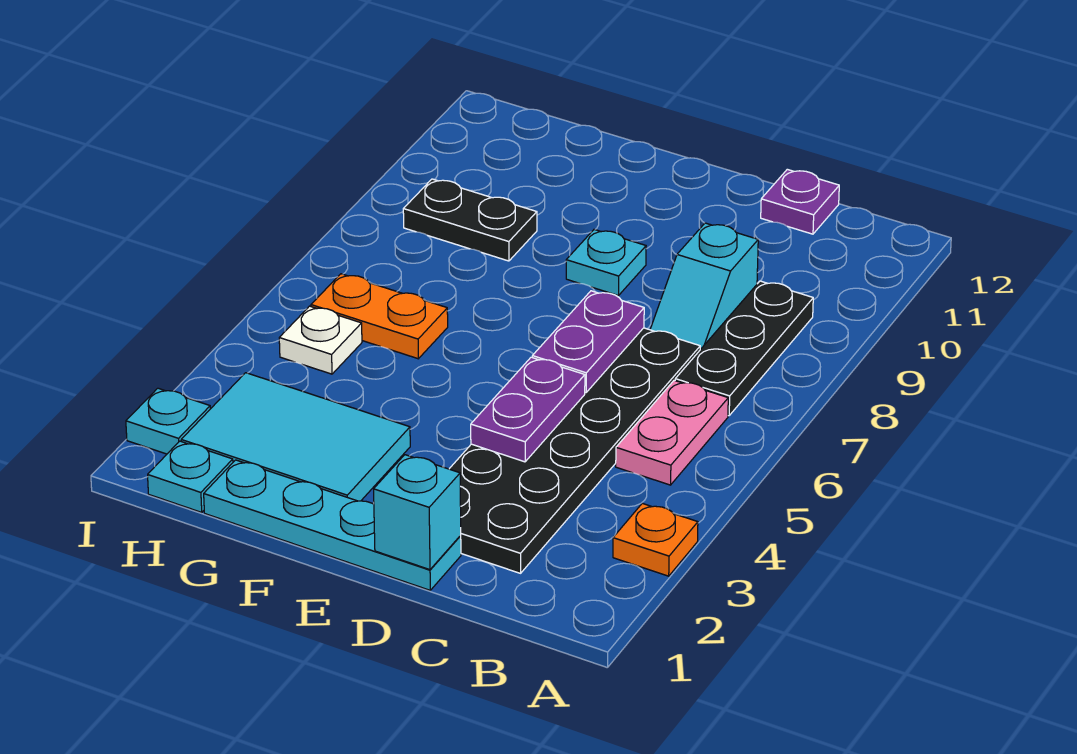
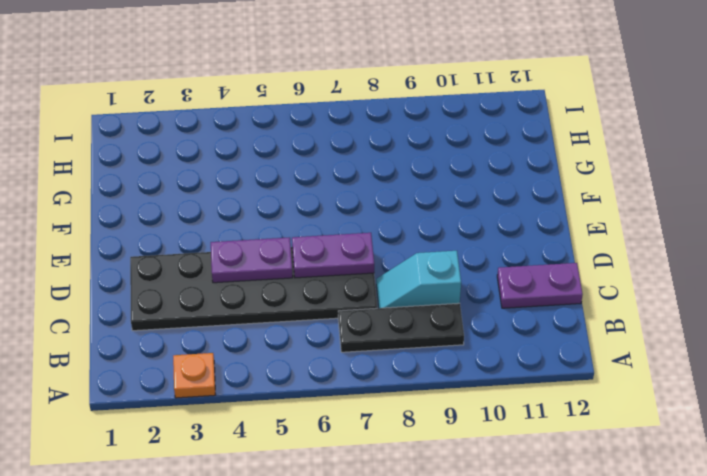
purple plate C11:C12 level 1 -> purple plate C12 level 1
none -> pink plate B5:B6 level 1
none -> cyan plate D1:G1 level 1
none -> cyan plate E9 level 1

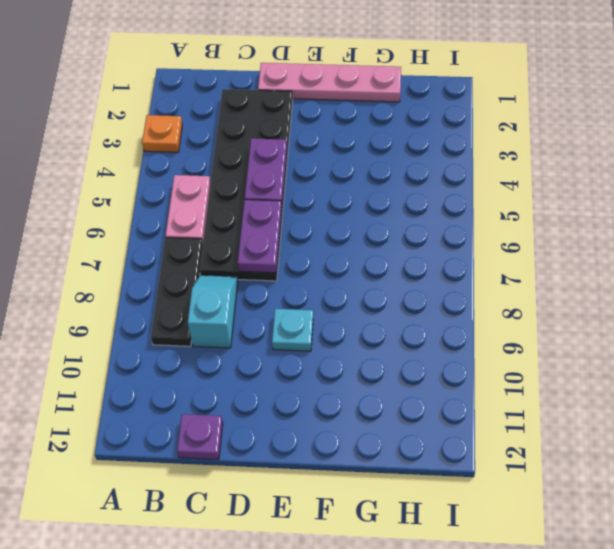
pink plate D1:G1 level 1 -> cyan plate D1:G1 level 1
none -> cyan tile F2:H3 level 1
none -> orange plate G6:H6 level 1
none -> black plate G9:H9 level 1

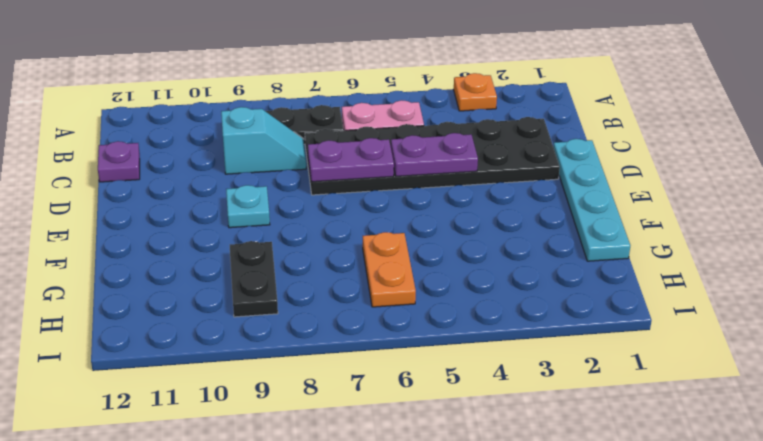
none -> cyan tile F2:H3 level 1
none -> cyan plate H1 level 1
none -> white plate H5 level 1

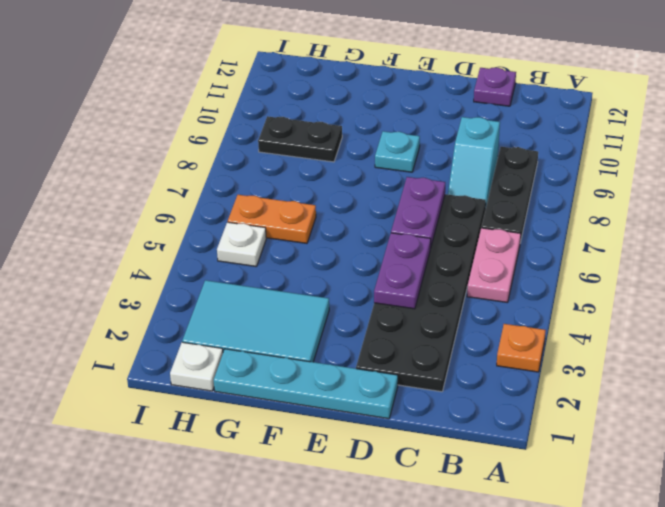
white plate H1 level 1 -> cyan plate H1 level 1
none -> cyan plate I2 level 1
none -> cyan brick D1 level 2

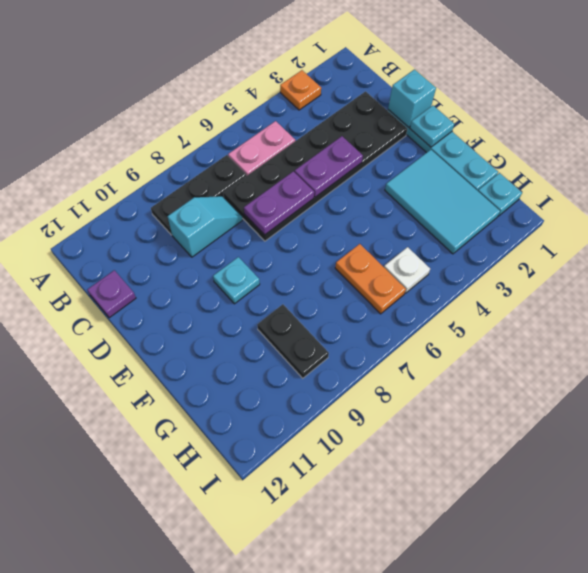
cyan plate E1 level 2 -> cyan plate I2 level 1

